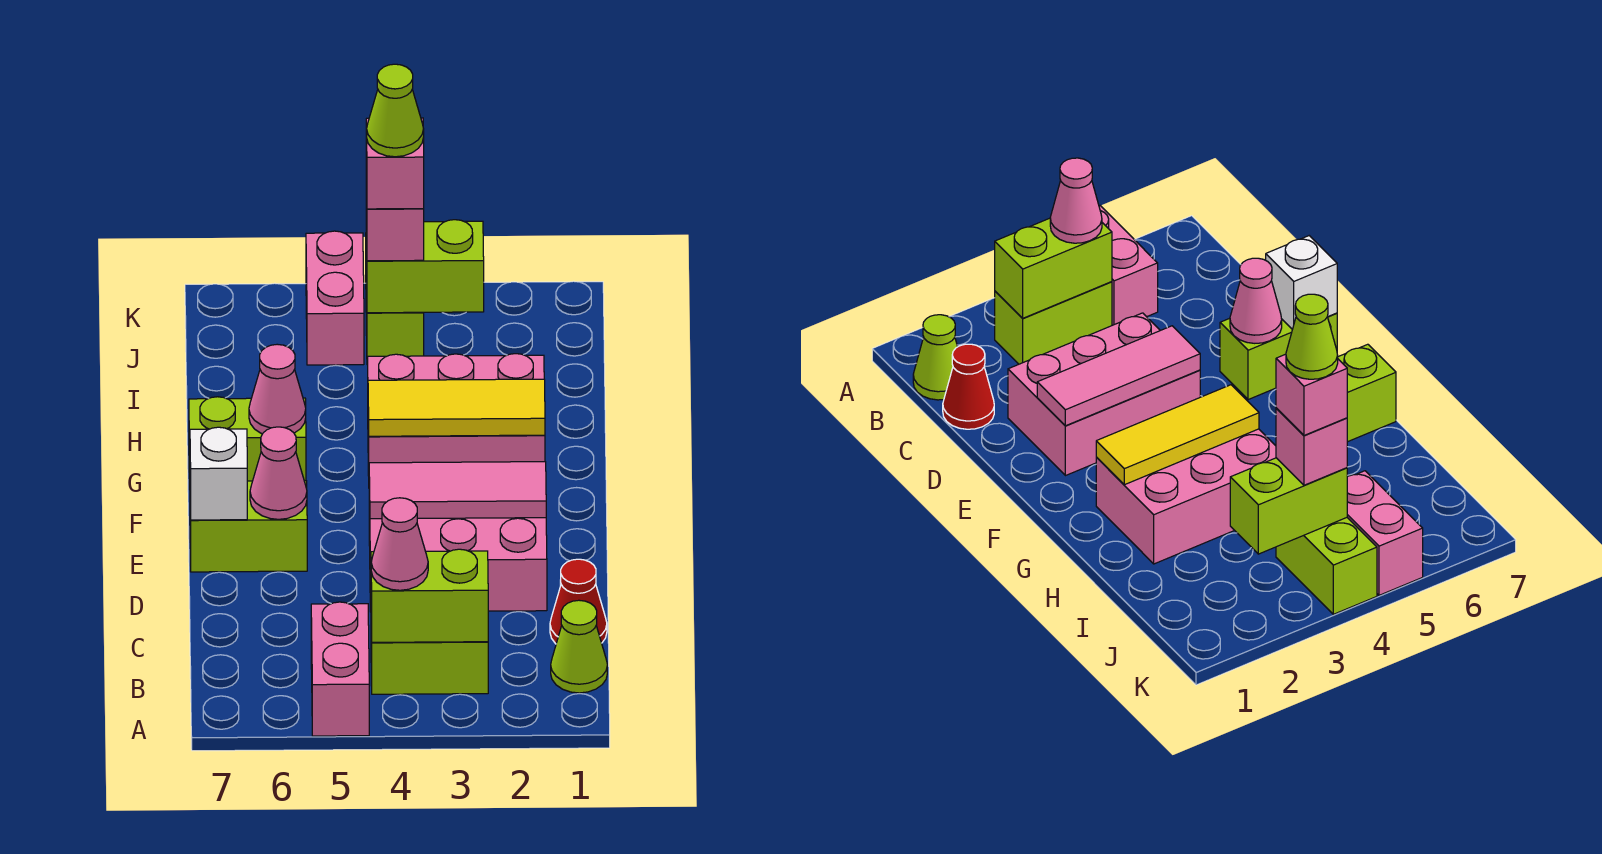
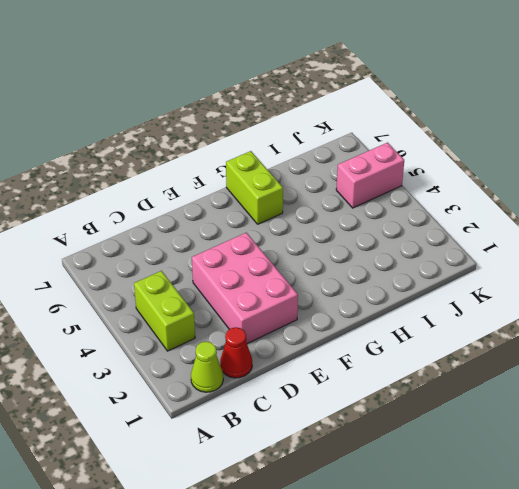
none -> pink brick A5:B5 level 1
none -> lime brick E6:E7 level 1
none -> pink brick G2:H4 level 1

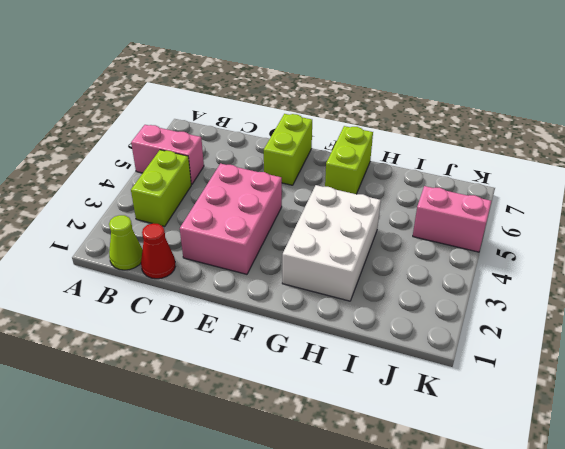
white brick G2:H4 level 1 -> pink brick G2:H4 level 1
none -> lime brick J4:K4 level 1
none -> lime brick B3:B4 level 2
none -> pink tile E2:E4 level 2

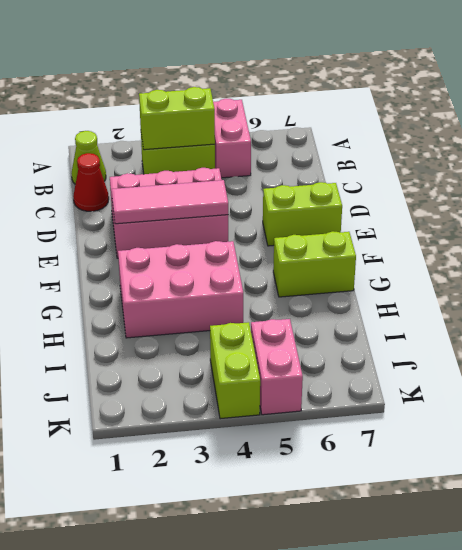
none -> pink cone E6 level 2
none -> white brick E7 level 2
none -> yellow tile G2:G4 level 2

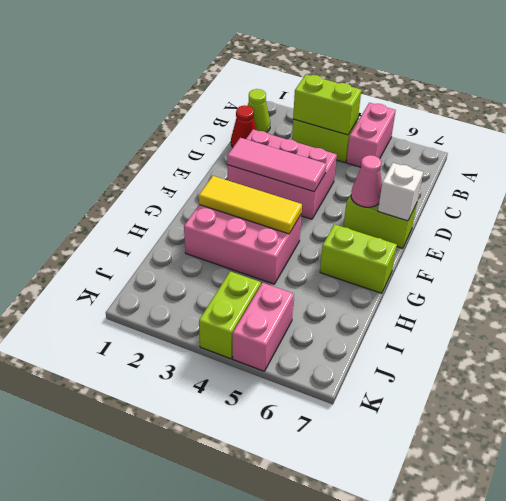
none -> pink cone G6 level 2
none -> lime brick J3:J4 level 2
none -> pink cone B4 level 3

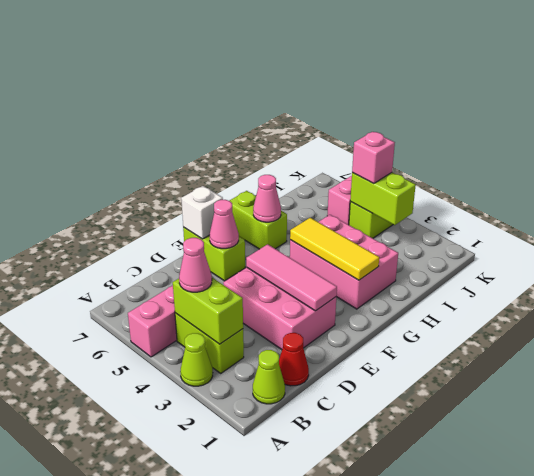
lime cone A3 level 1 -> lime cone J4 level 5
none -> pink brick J4 level 4

